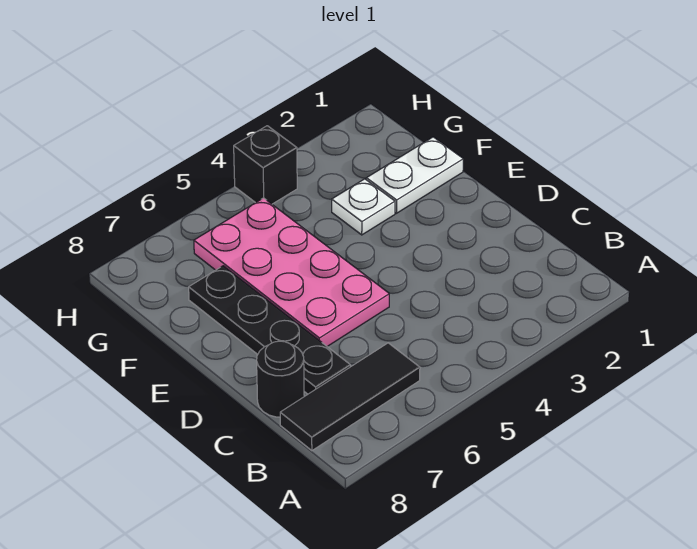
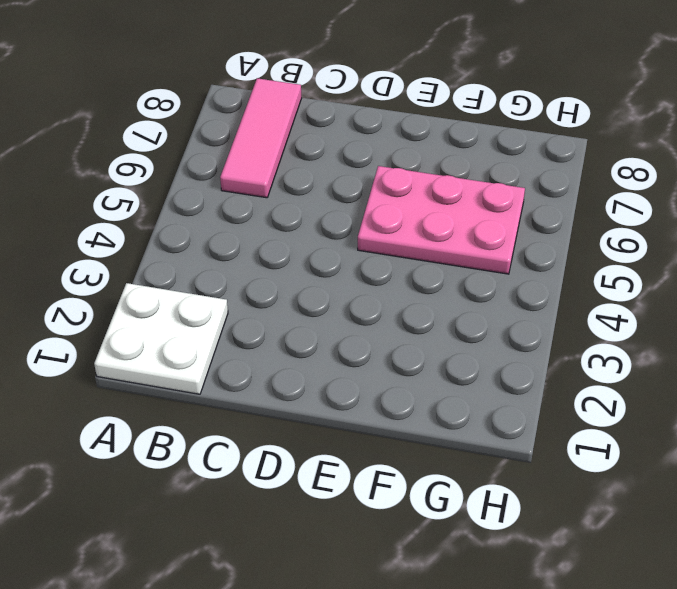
white plate A1:B2 level 1 -> none
pink tile B6:B8 level 1 -> black tile B6:B8 level 1
pink plate E5:G6 level 1 -> pink plate D5:G6 level 1
none -> black plate C7:F7 level 1
none -> black round brick C8 level 1

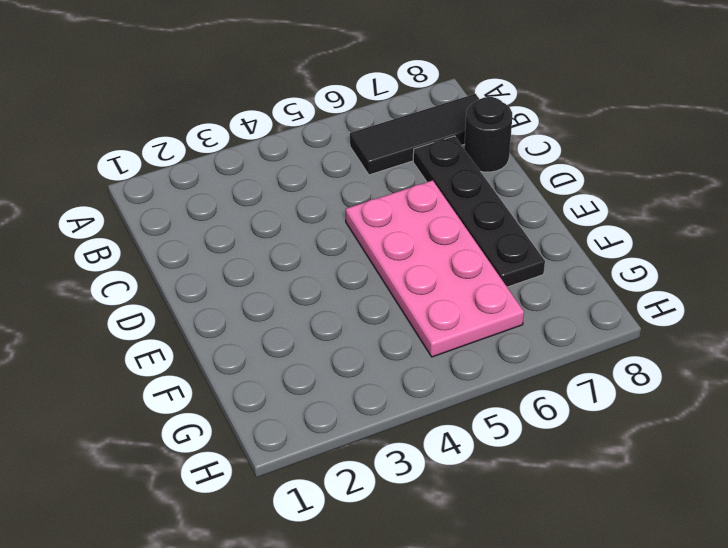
none -> white plate F1:F2 level 1
none -> white plate F3 level 1

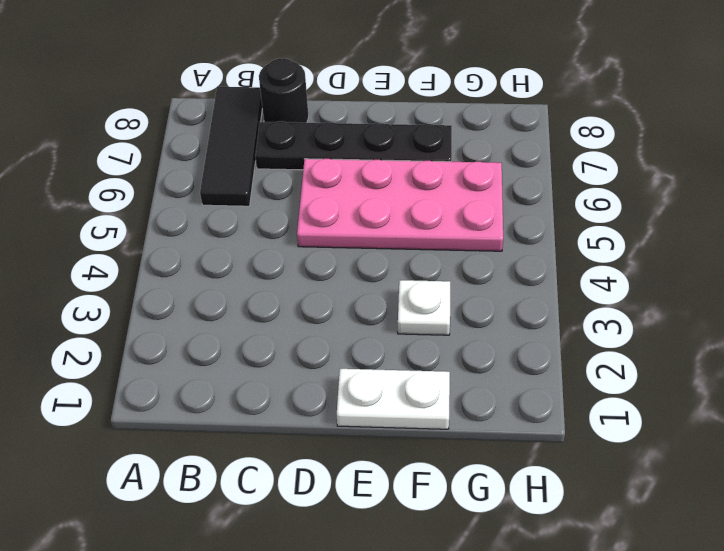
white plate E1:F1 level 1 -> white plate F1:F2 level 1
none -> black brick H4 level 1

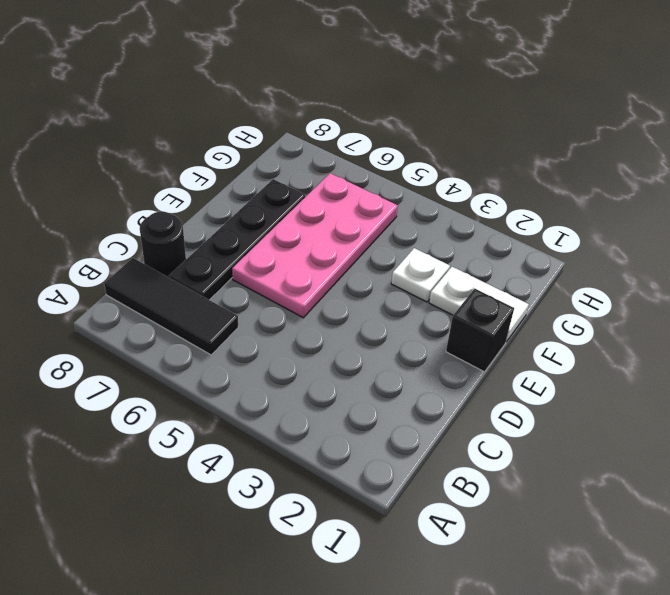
black brick E1 level 1 -> black brick H4 level 1

